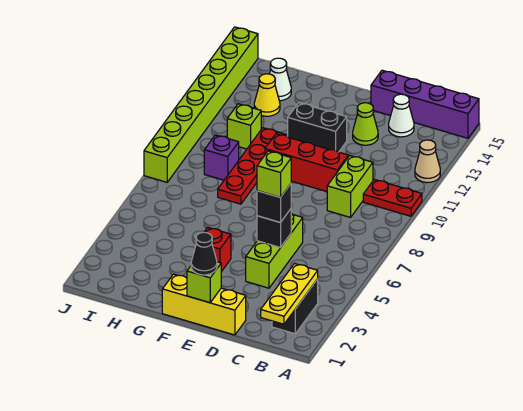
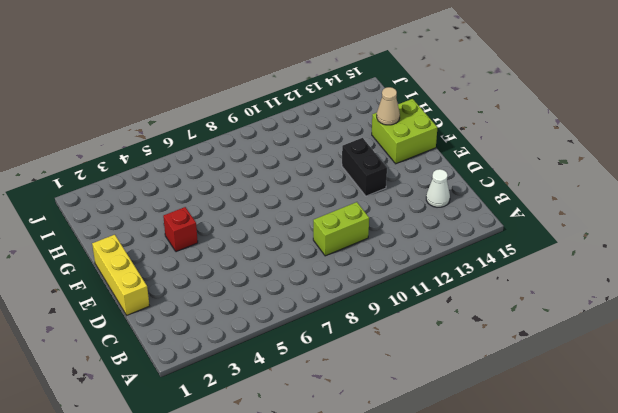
lime brick F14:G15 level 1 -> none
tan cone G14 level 2 -> tan cone A12 level 1
none -> red plate A10:B10 level 1
none -> purple brick A15:D15 level 1
none -> black brick B2:B3 level 1

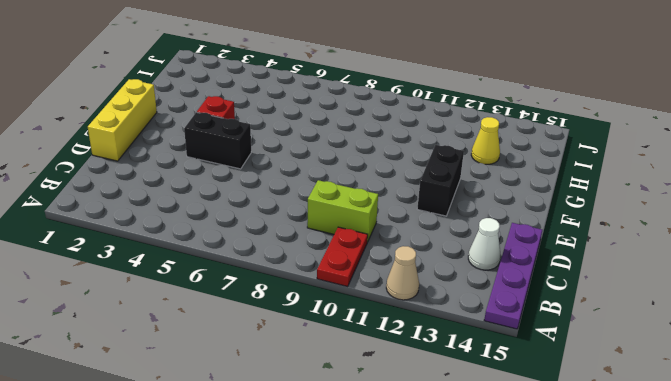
purple plate A15:D15 level 1 -> purple brick A15:D15 level 1
black brick E4:E5 level 1 -> black brick B2:B3 level 1
none -> lime brick D4:D6 level 1
none -> red brick D10:F10 level 1
none -> lime cone D13 level 1

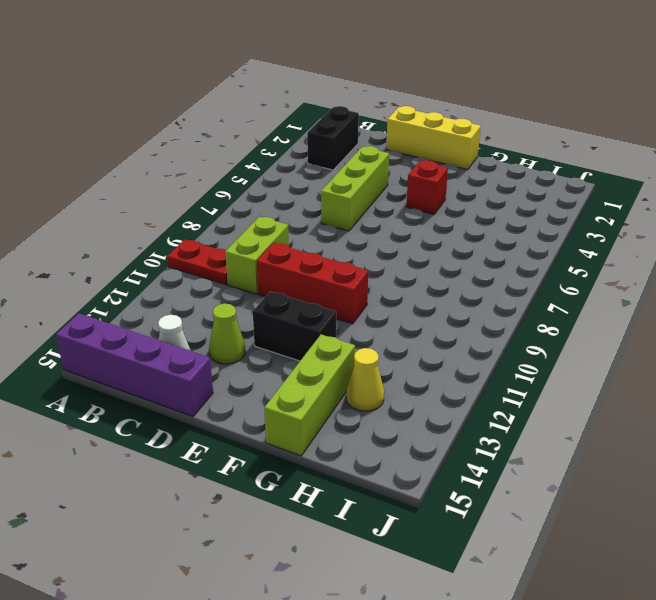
lime brick G13:G15 level 1 -> none
none -> tan cone A12 level 1
none -> red plate G8:G11 level 1
none -> purple brick H9 level 1

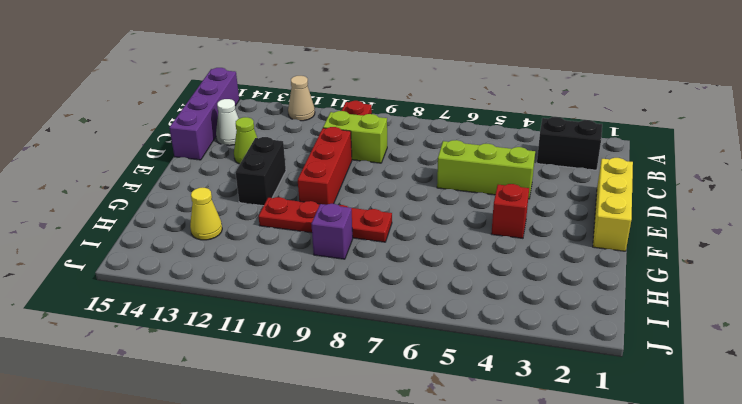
none -> lime brick H11 level 1
none -> white cone H14 level 1
none -> lime brick J8:J15 level 1

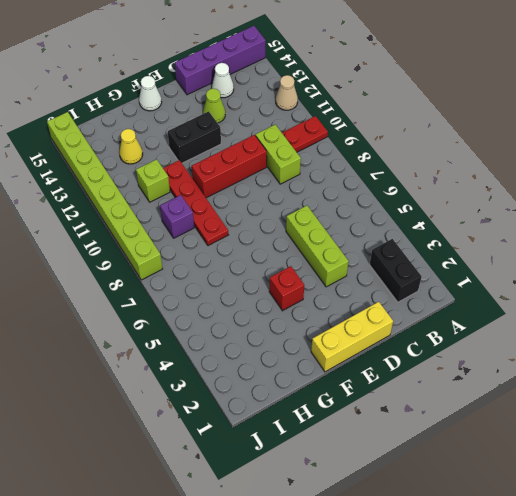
white cone F15 level 1 -> white cone H14 level 1
none -> yellow plate B1:B3 level 2
none -> black brick D5 level 2
none -> lime brick E1 level 2

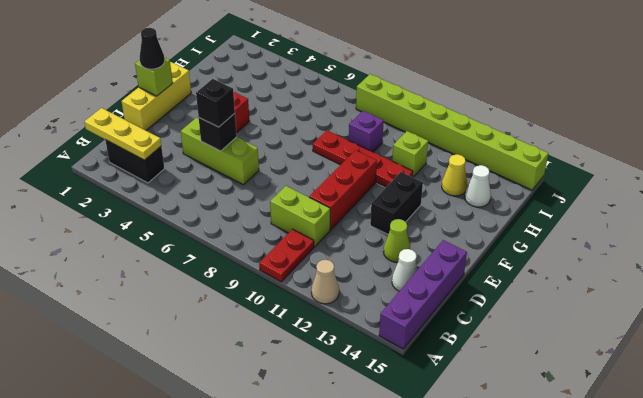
none -> lime brick D5 level 4

